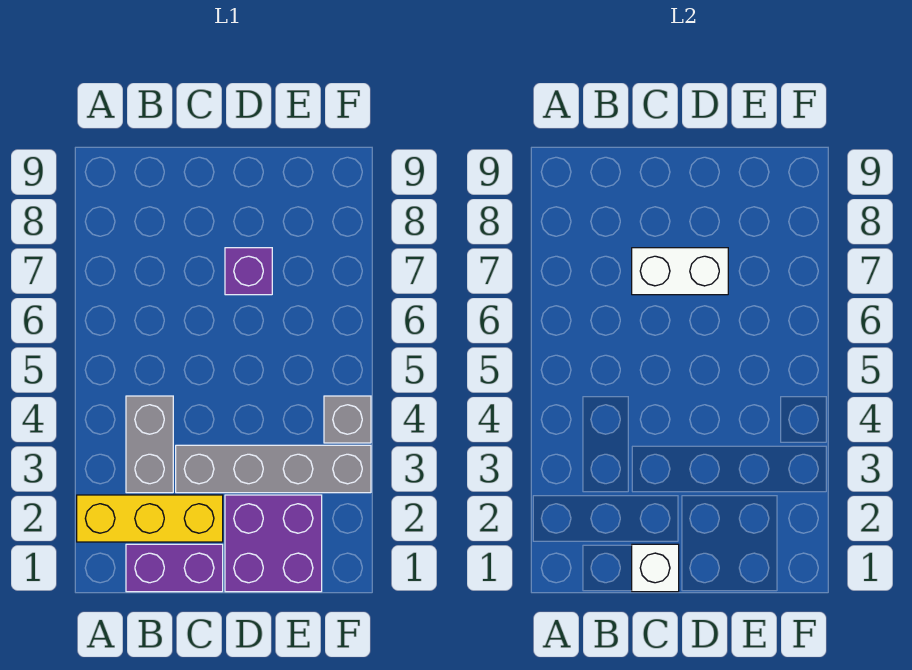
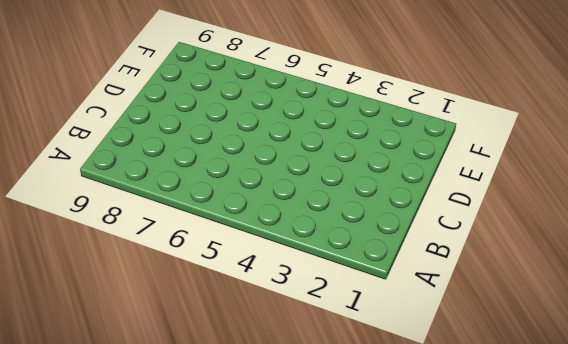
none -> yellow brick A2:C2 level 1
none -> purple brick B1:C1 level 1

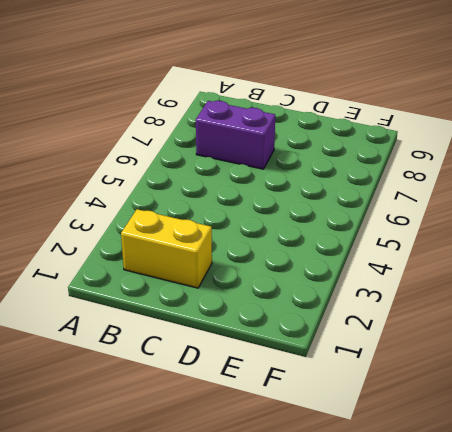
yellow brick B2:C2 level 1 -> yellow brick A2:C2 level 1
purple brick B7:C7 level 1 -> purple brick B1:C1 level 1
none -> grey brick B3:B4 level 1
none -> grey brick C3:F3 level 1

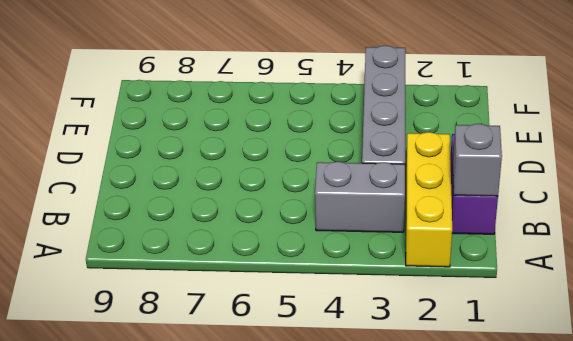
grey brick B1 level 2 -> grey brick F4 level 1
none -> purple brick D1:E2 level 1
none -> purple brick D7 level 1

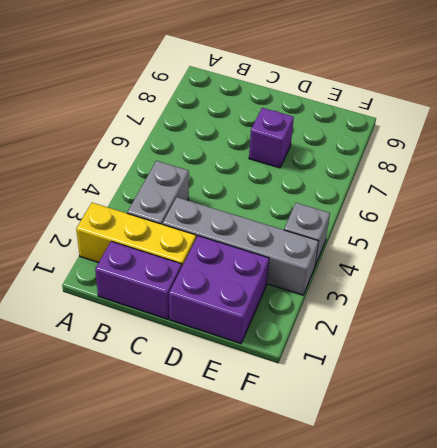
none -> white brick C1 level 2
none -> white brick C7:D7 level 2

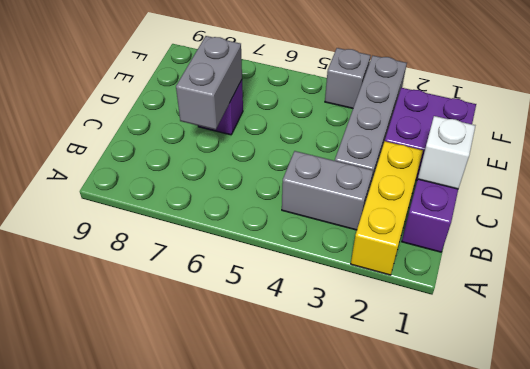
grey brick C7:D7 level 2 -> white brick C7:D7 level 2

